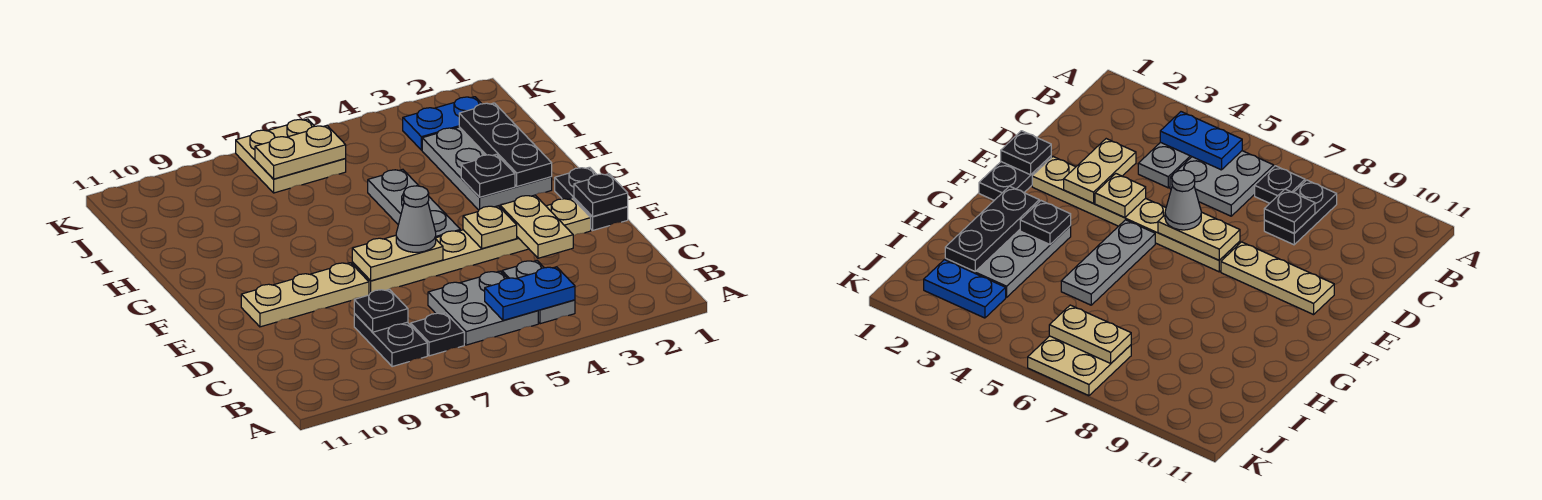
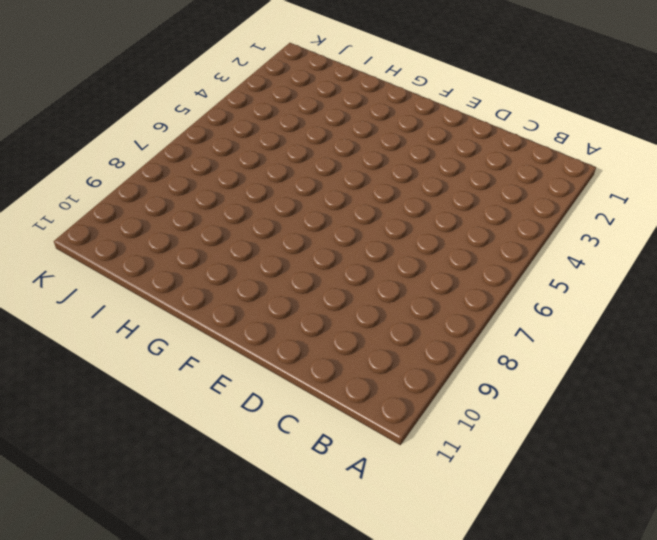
none -> grey plate B4:C4 level 1
none -> grey plate B5:C6 level 1
none -> black plate B7 level 1

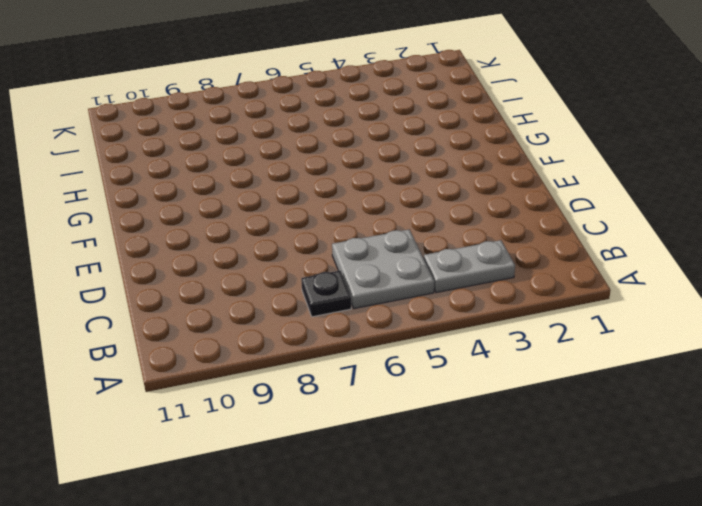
grey plate B3:B4 level 1 -> grey plate B4:C4 level 1
none -> black plate B8:C8 level 1
none -> black plate E1:F1 level 1
none -> tan plate E2:E7 level 1

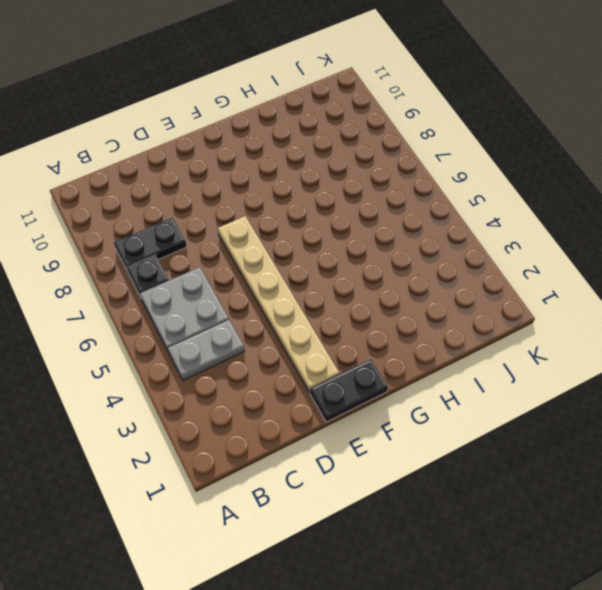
none -> tan plate E8:E10 level 1
none -> grey plate F5:H5 level 1
none -> grey plate G2:I3 level 1

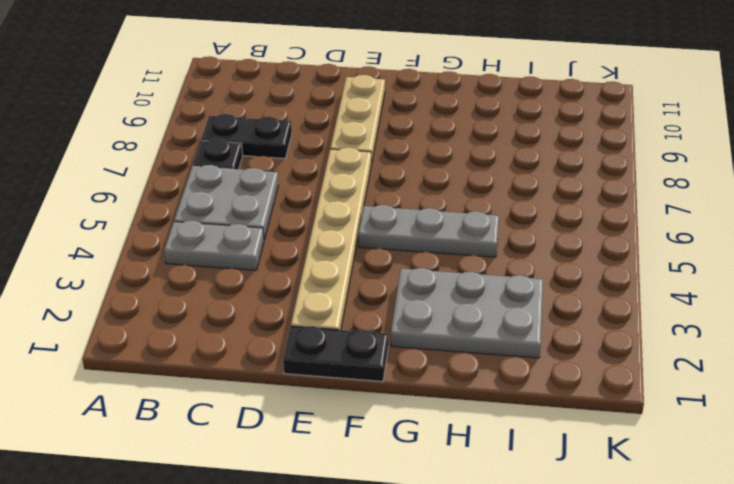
none -> blue plate J2:J3 level 1
none -> tan plate J6:K7 level 1
none -> blue plate B4:B5 level 2

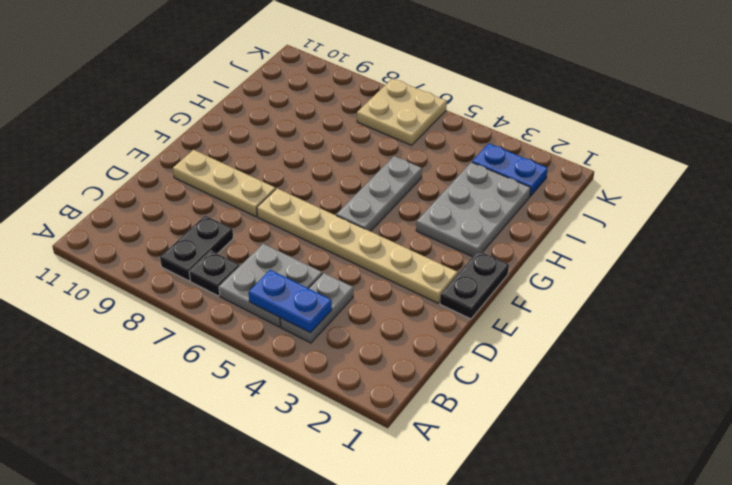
none -> black plate C8 level 2
none -> tan plate D3:E3 level 2
none -> black plate E1 level 2

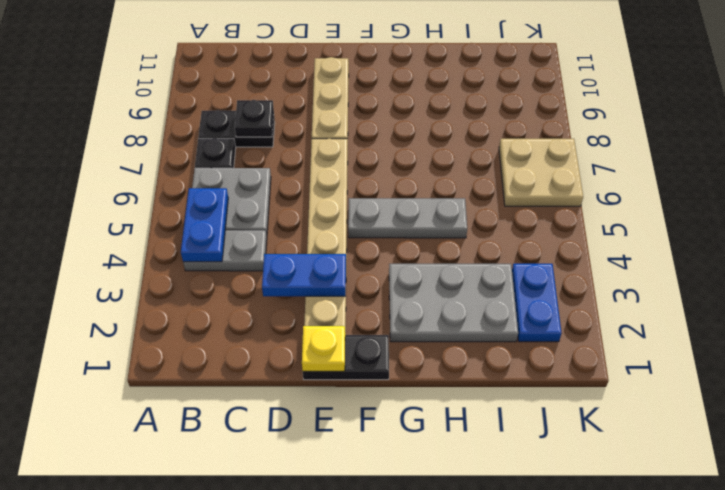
blue plate D3:E3 level 2 -> tan plate D3:E3 level 2
yellow plate E1 level 2 -> black plate E1 level 2
none -> tan plate E4 level 2
none -> tan plate E6:E7 level 2
none -> black plate G2:I2 level 2

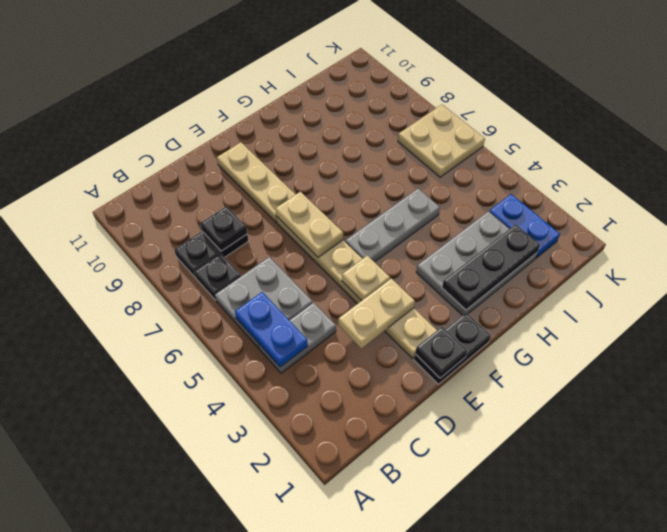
none -> black plate G3 level 2
none -> tan plate J6:J7 level 2
none -> grey cone E6 level 3

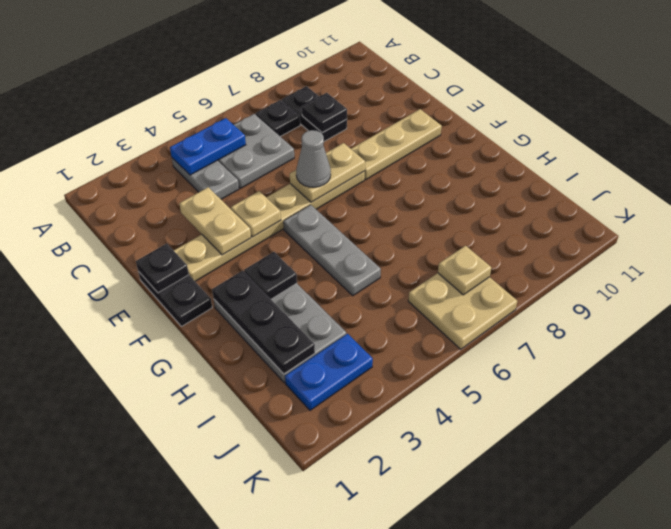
tan plate J7 level 2 -> tan plate J6:J7 level 2

